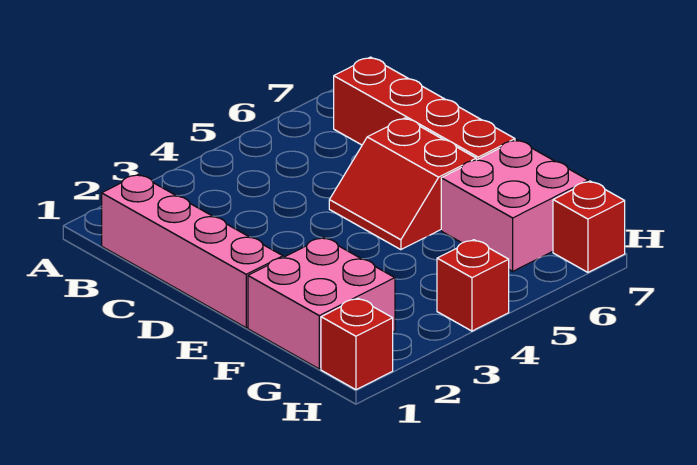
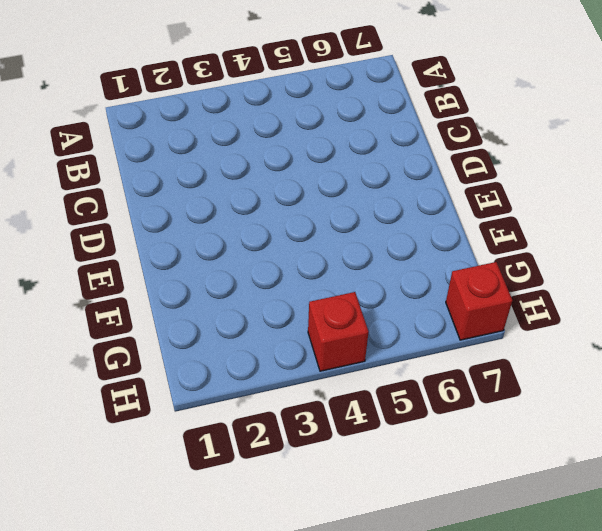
none -> pink brick B1:E1 level 1
none -> red brick B7:E7 level 1

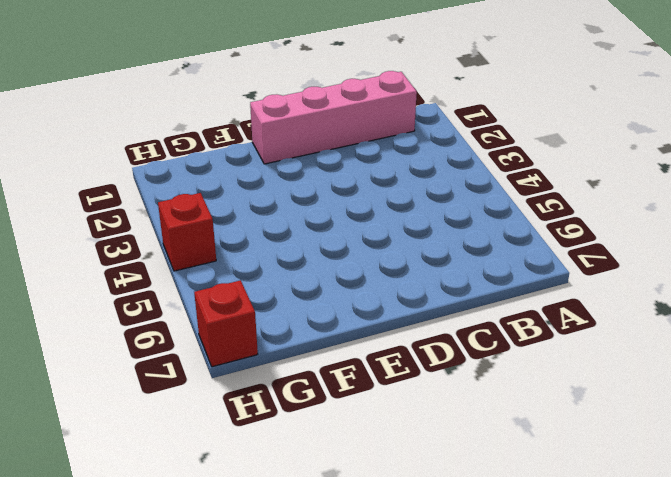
none -> red brick B7:E7 level 1
none -> red slope D5:E6 level 1 top 6

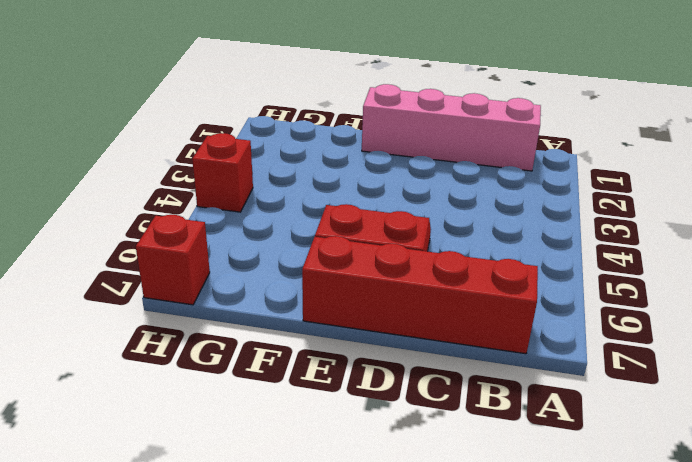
none -> pink brick F1:G2 level 1
none -> pink brick F6:G7 level 1

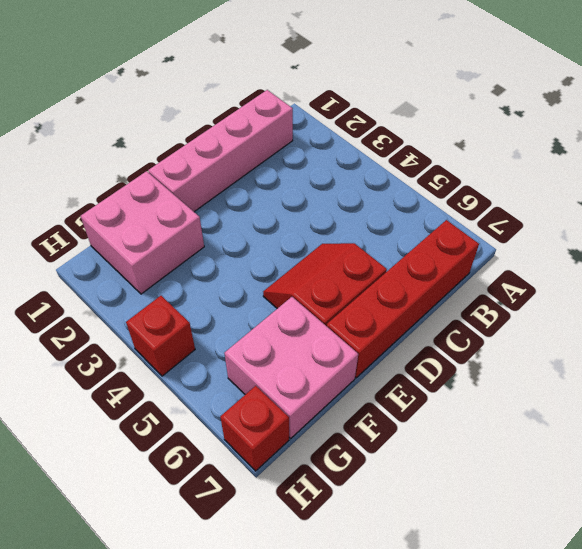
none -> red brick H1 level 1

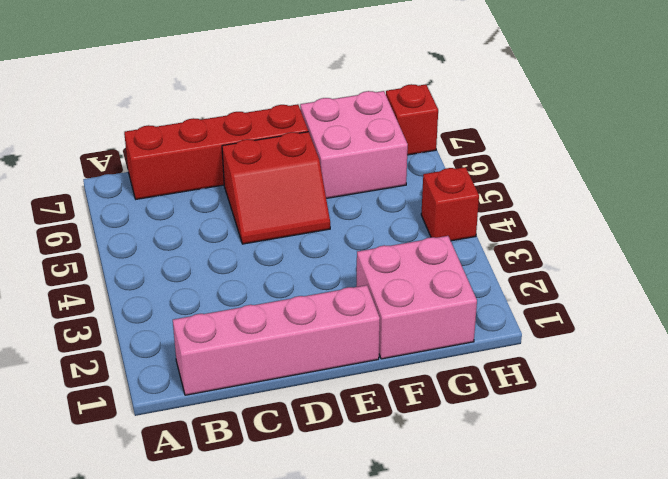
none -> red brick H1 level 1

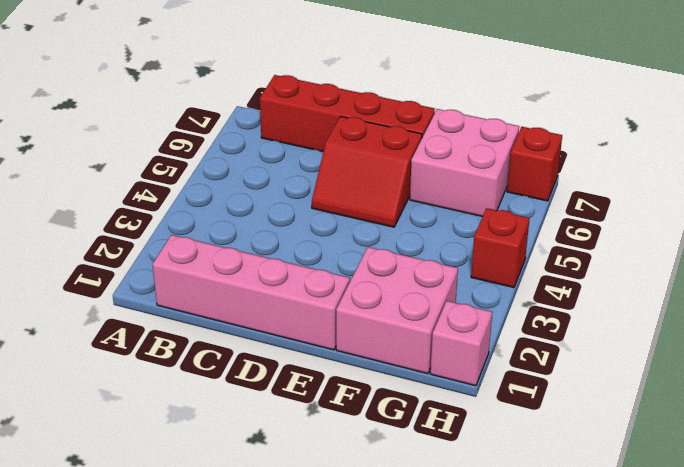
pink brick H1 level 1 -> red brick H1 level 1

